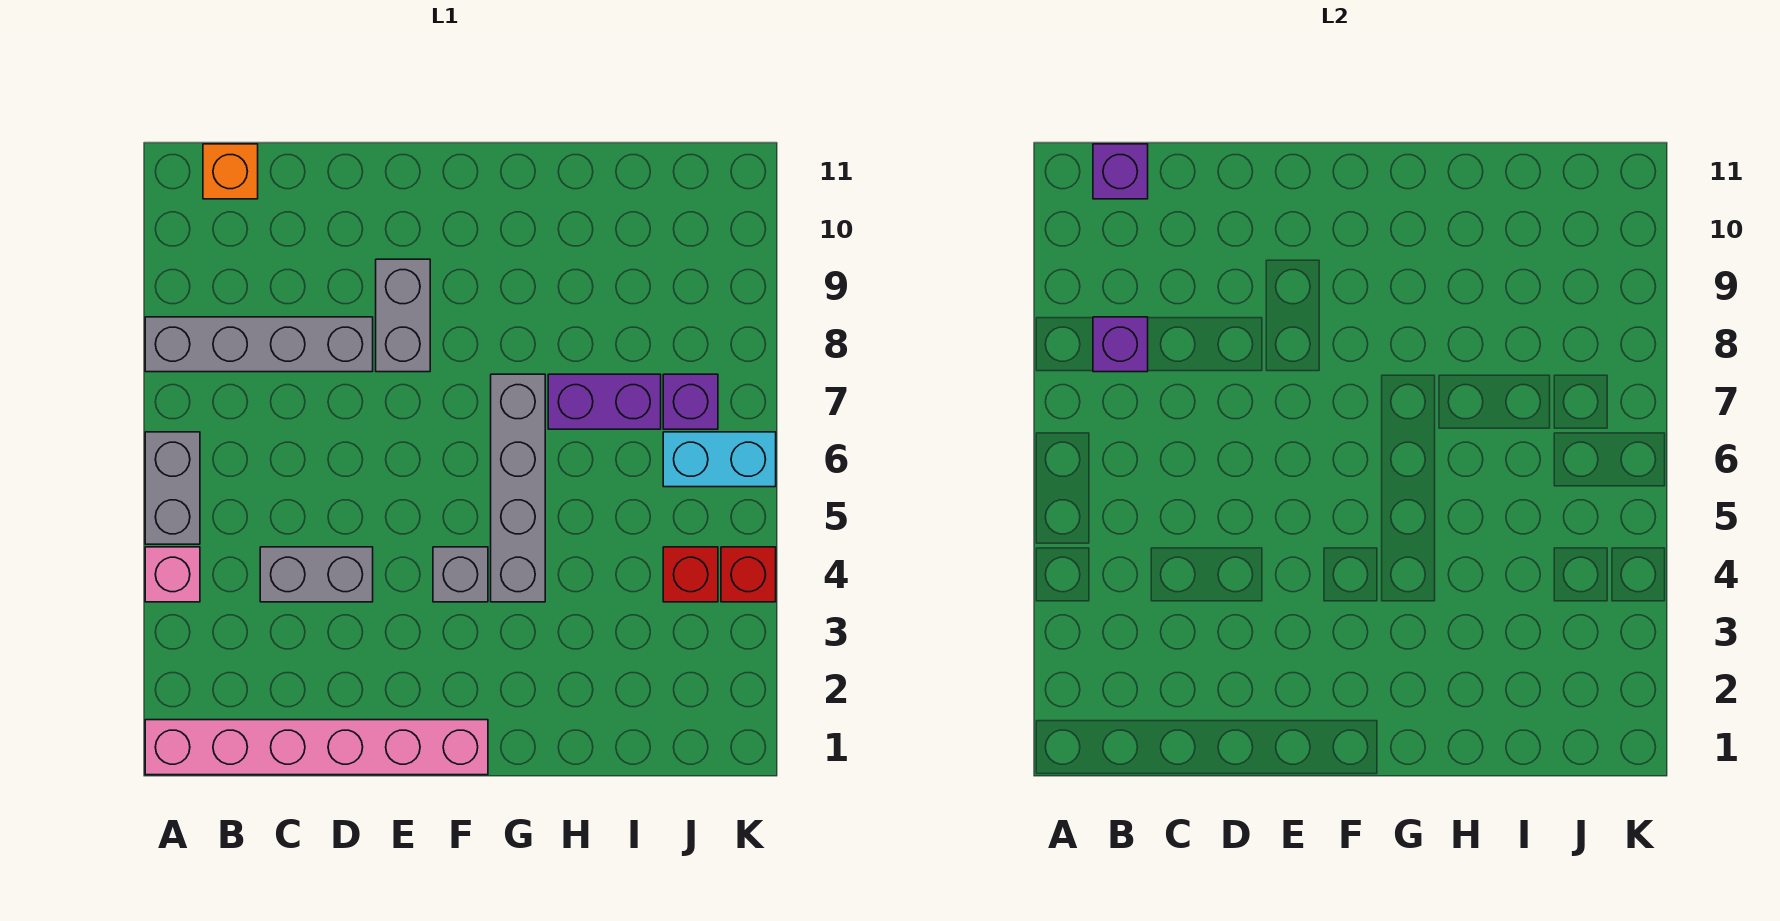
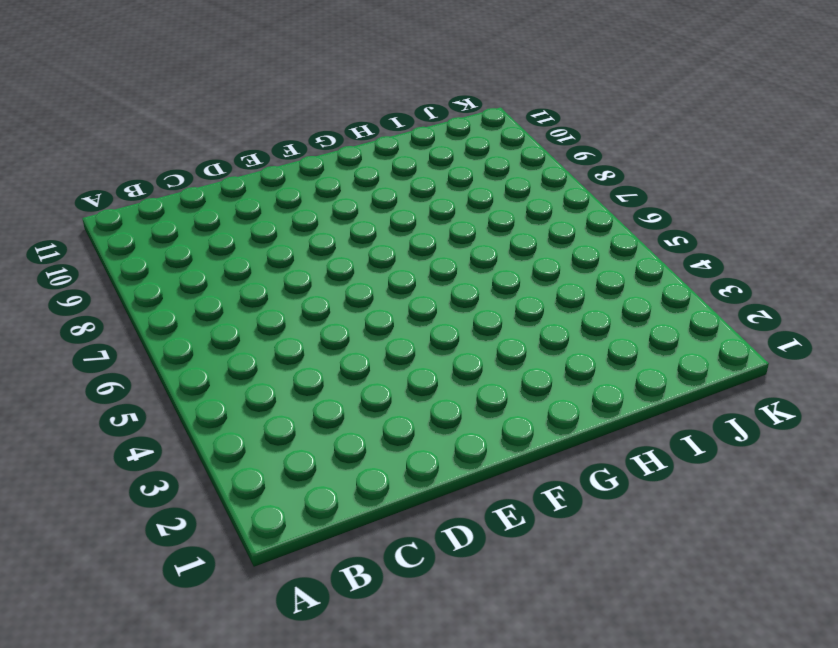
none -> pink brick A1:F1 level 1
none -> pink brick A4 level 1
none -> grey brick A5:A6 level 1

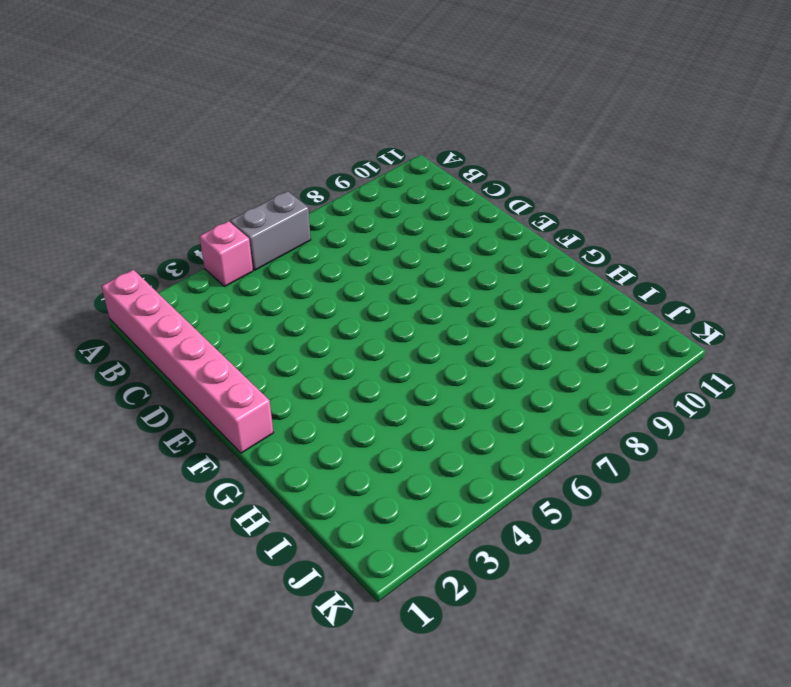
none -> grey brick A8:D8 level 1
none -> orange brick B11 level 1
none -> grey brick C4:D4 level 1

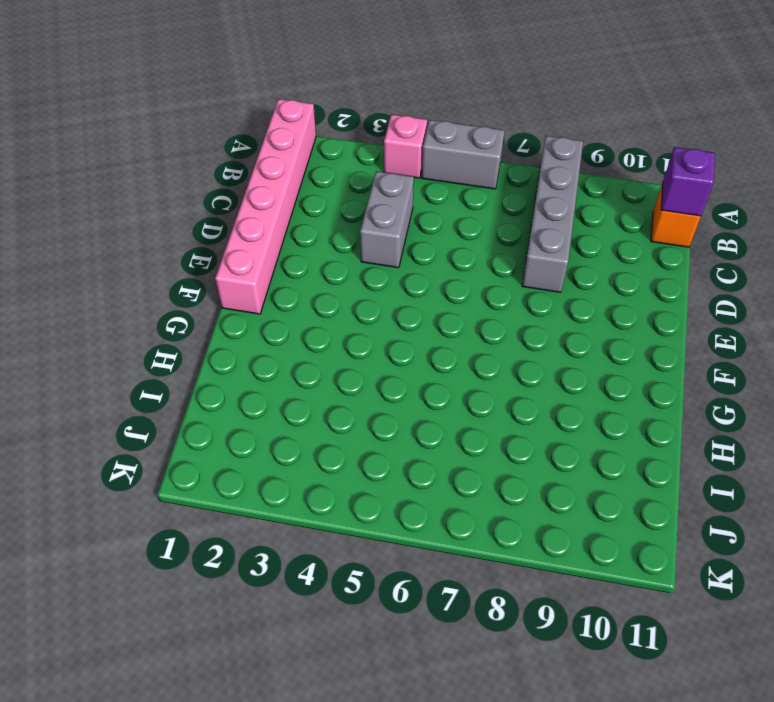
none -> grey brick E8:E9 level 1
none -> grey brick F4 level 1
none -> grey brick G4:G7 level 1

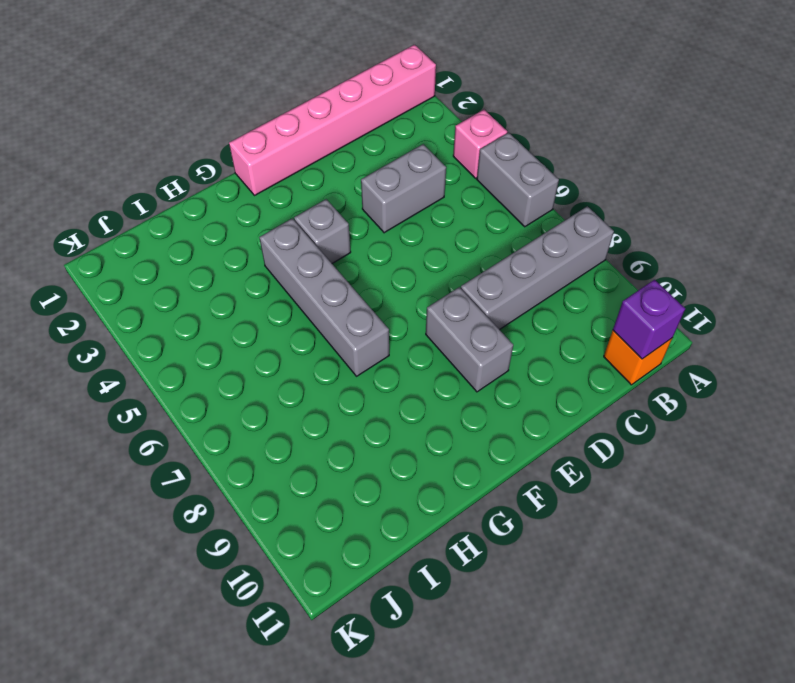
none -> purple brick H7:I7 level 1
none -> red brick J4 level 1
none -> cyan brick J6:K6 level 1

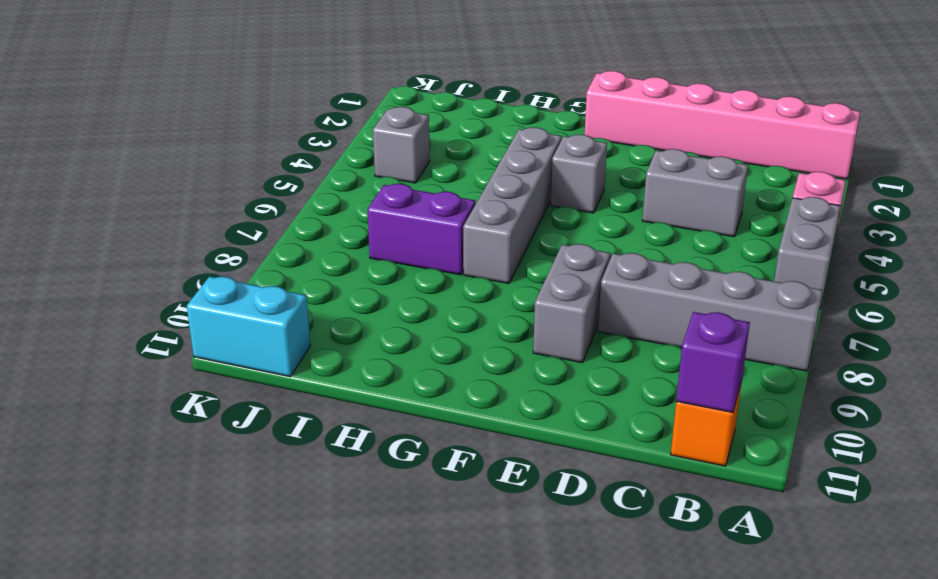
grey brick J4 level 1 -> red brick J4 level 1
cyan brick J11:K11 level 1 -> cyan brick J6:K6 level 1
none -> purple brick J7 level 1
none -> red brick K4 level 1
none -> purple brick B8 level 2

